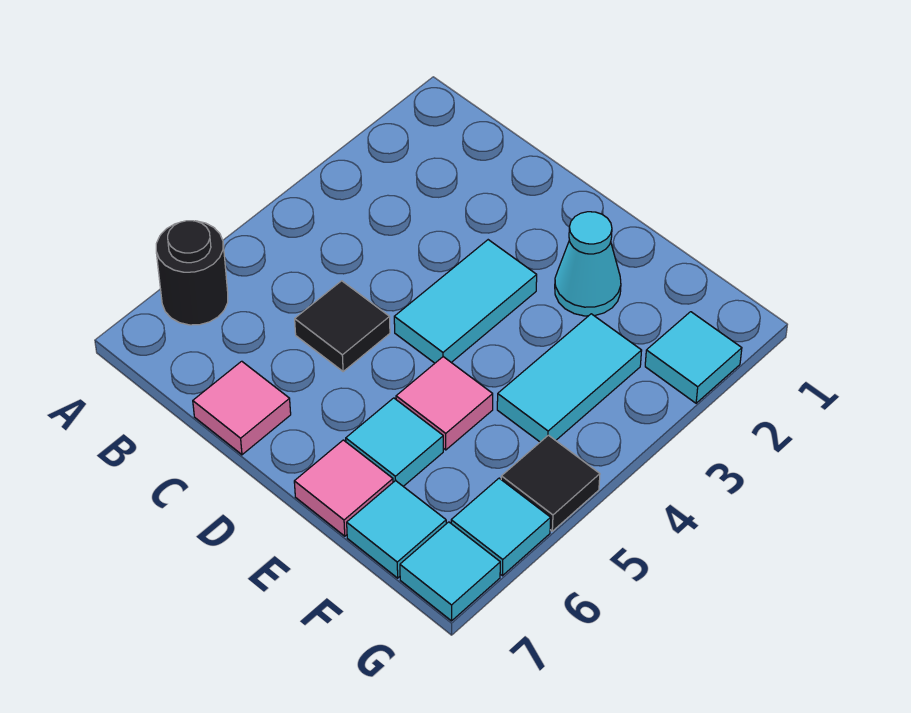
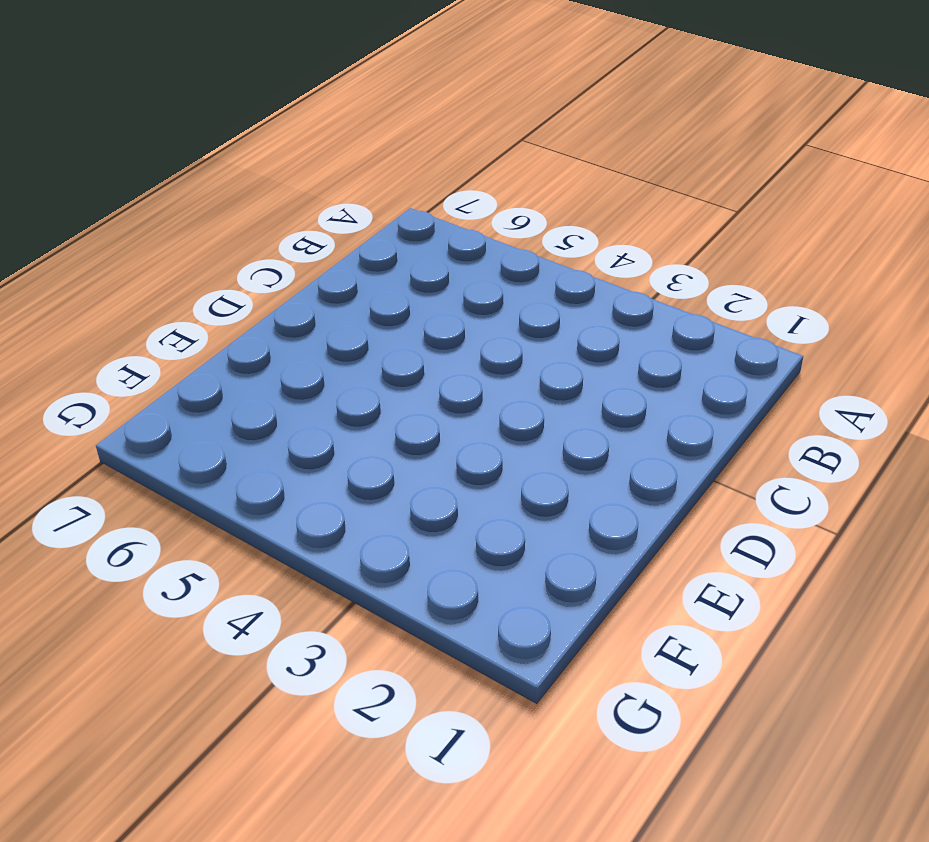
none -> black round brick A6 level 1
none -> black tile C5 level 1
none -> pink tile C7 level 1

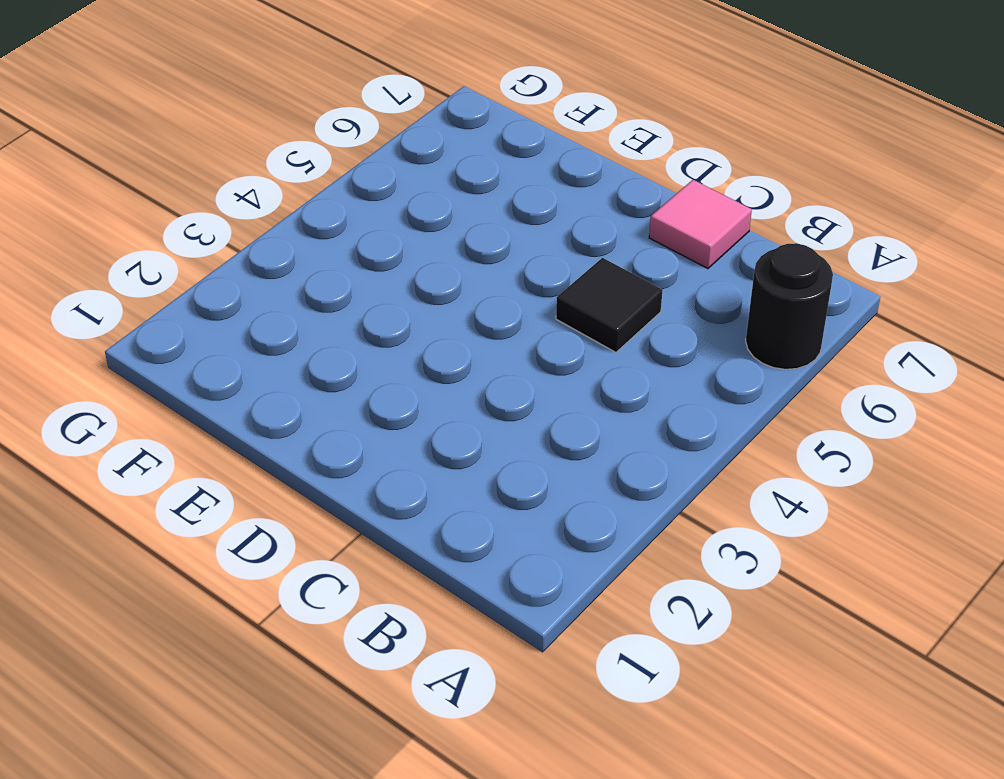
none -> cyan tile D3:D4 level 1
none -> cyan cone E2 level 1
none -> pink tile E5 level 1

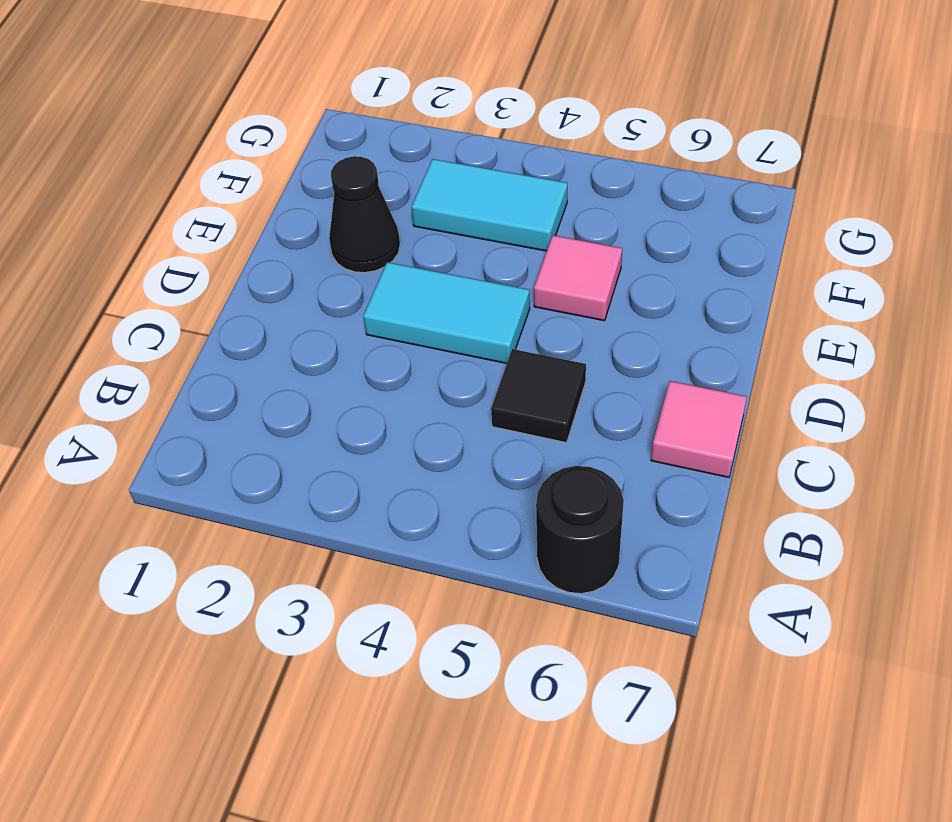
black cone E2 level 1 -> cyan cone E2 level 1
none -> cyan tile E6 level 1
none -> pink tile E7 level 1
none -> cyan tile F7 level 1

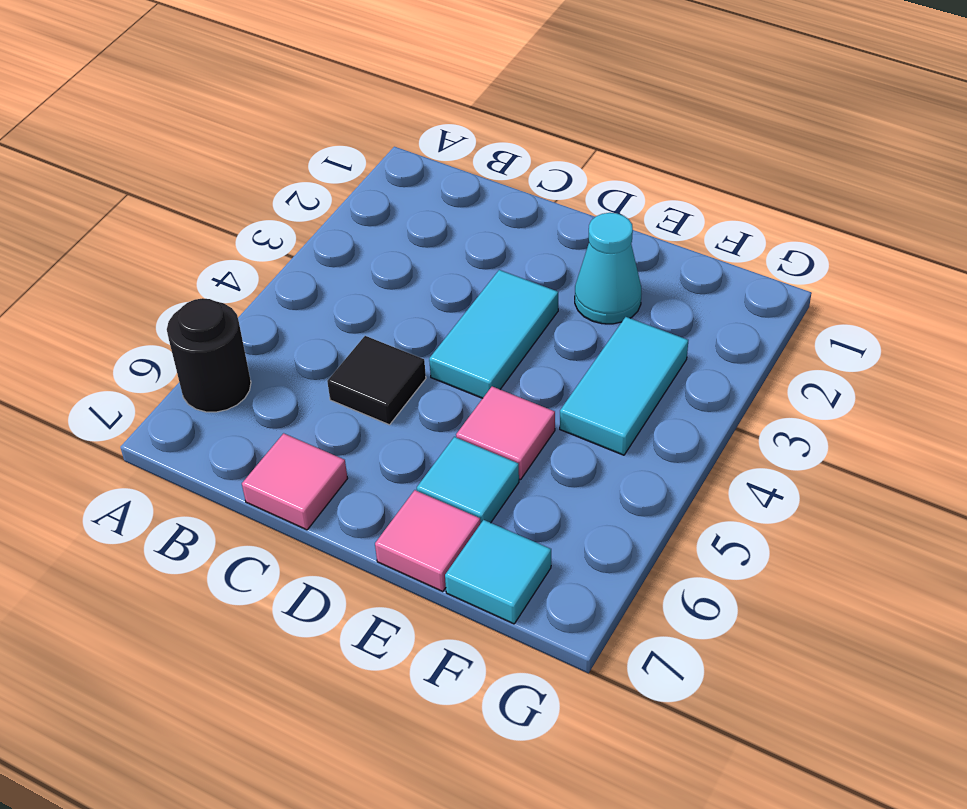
none -> cyan tile G2 level 1
none -> black tile G5 level 1
none -> cyan tile G6 level 1

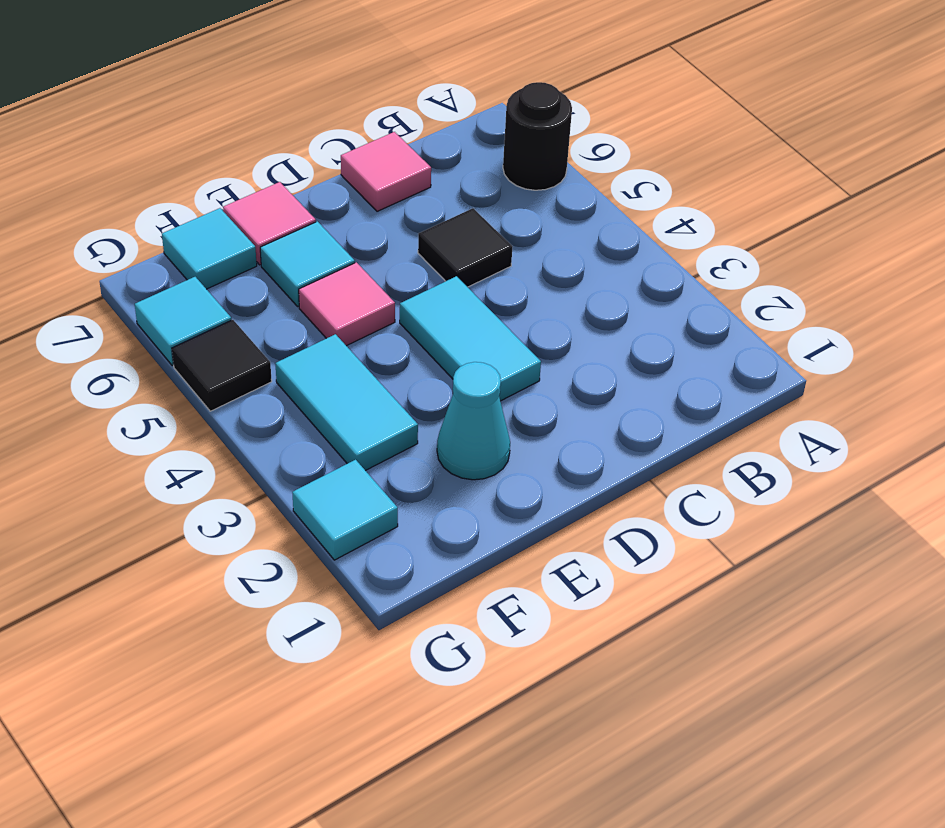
none -> cyan tile G7 level 1

